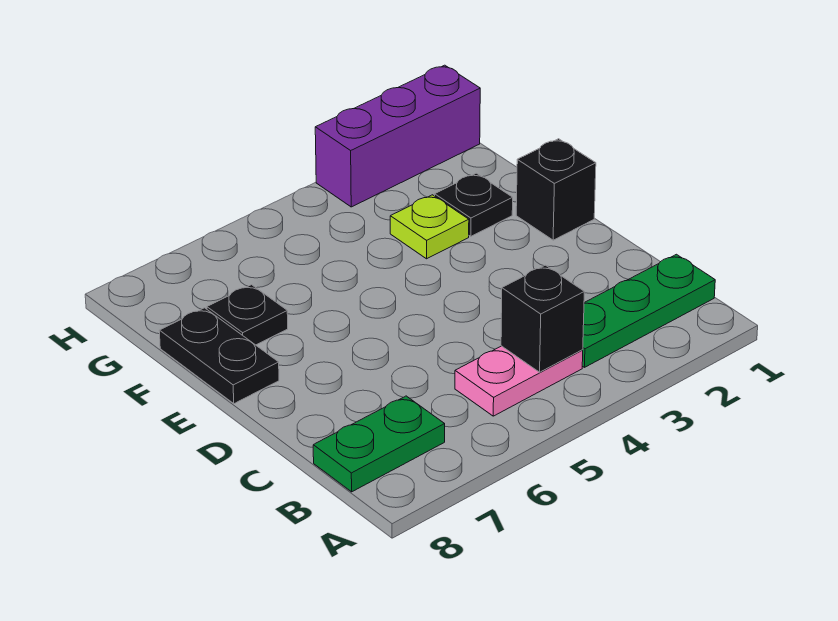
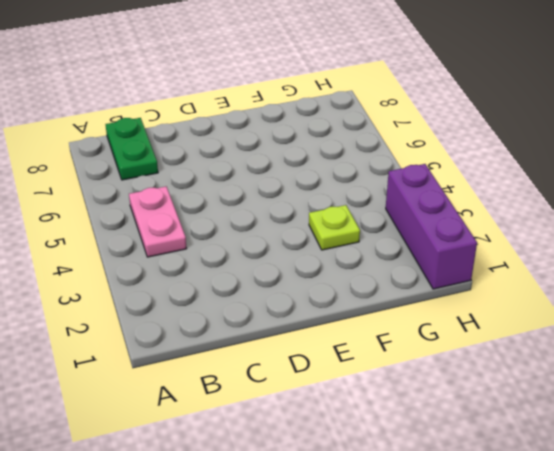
none -> green plate B1:B3 level 1
none -> black brick E1 level 1

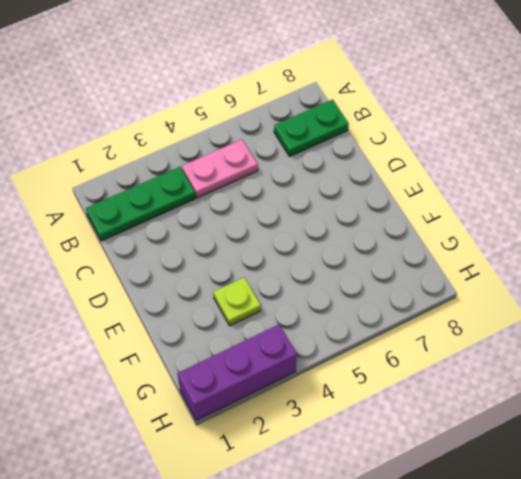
none -> black brick E1 level 1
none -> black plate E8:F8 level 1

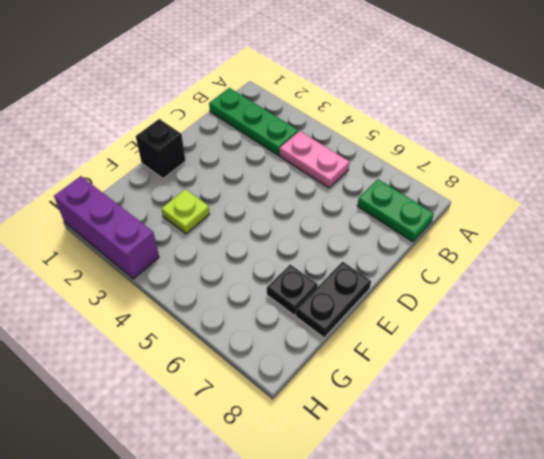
none -> black plate F2 level 1
none -> black brick B4 level 2

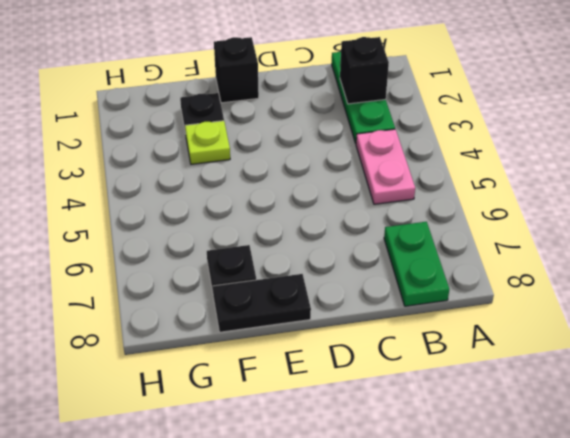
black brick B2 level 2 -> black brick B4 level 2
none -> purple brick H1:H3 level 1

